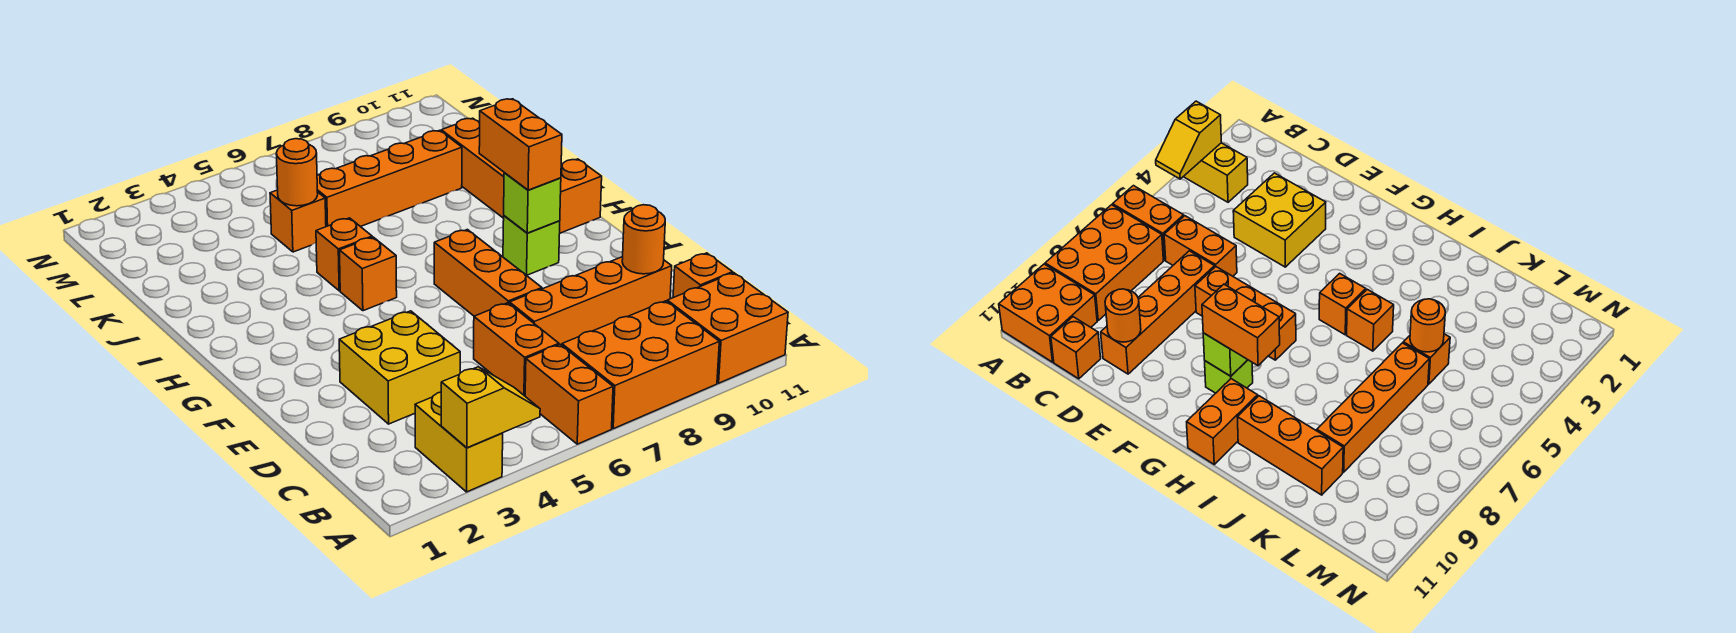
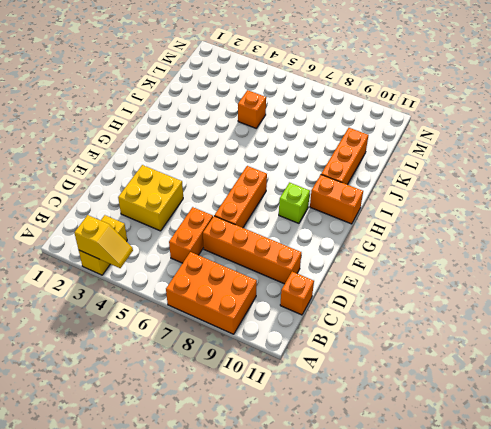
none -> orange brick A6:B6 level 1
none -> orange brick A10:B11 level 1
none -> orange brick H5 level 1

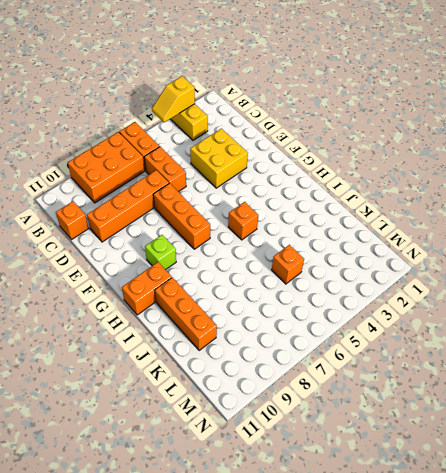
none -> orange brick A10:B11 level 1
none -> orange brick I5 level 1
none -> orange brick K6:K9 level 1

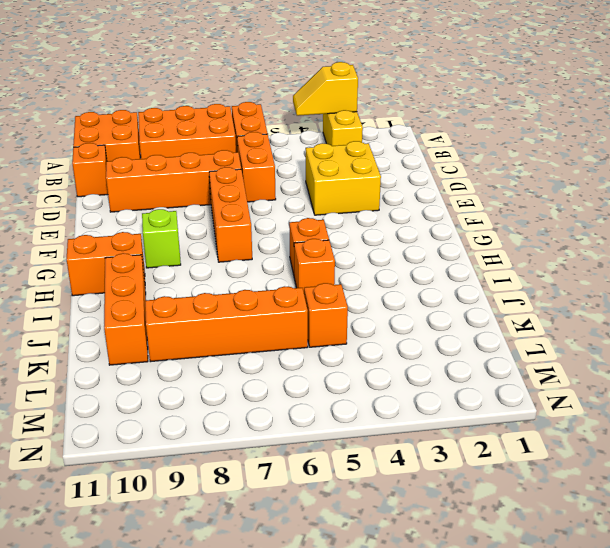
none -> orange round brick D10 level 2
none -> lime brick G9 level 2
none -> orange round brick K5 level 2

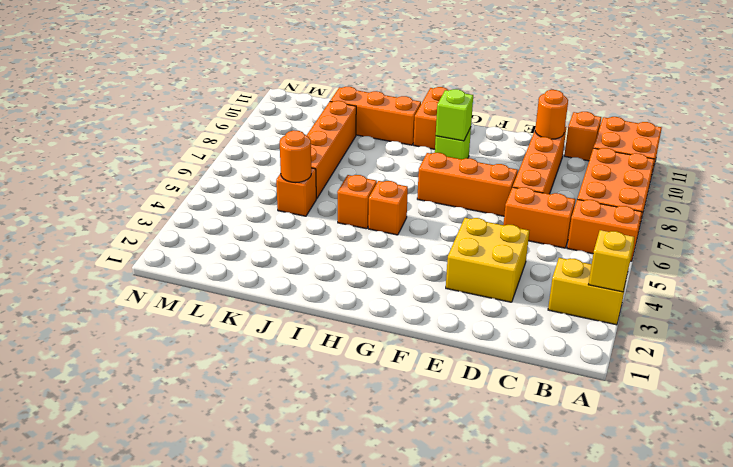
none -> orange brick G9:H9 level 3

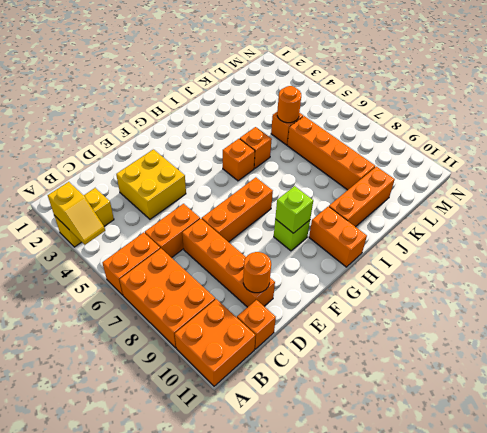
none -> orange brick G9:H9 level 3

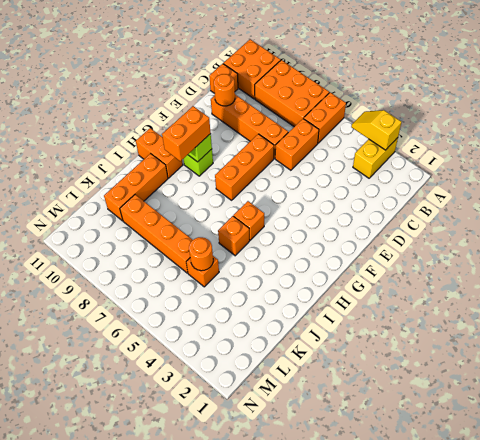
none -> yellow brick D3:E4 level 1

